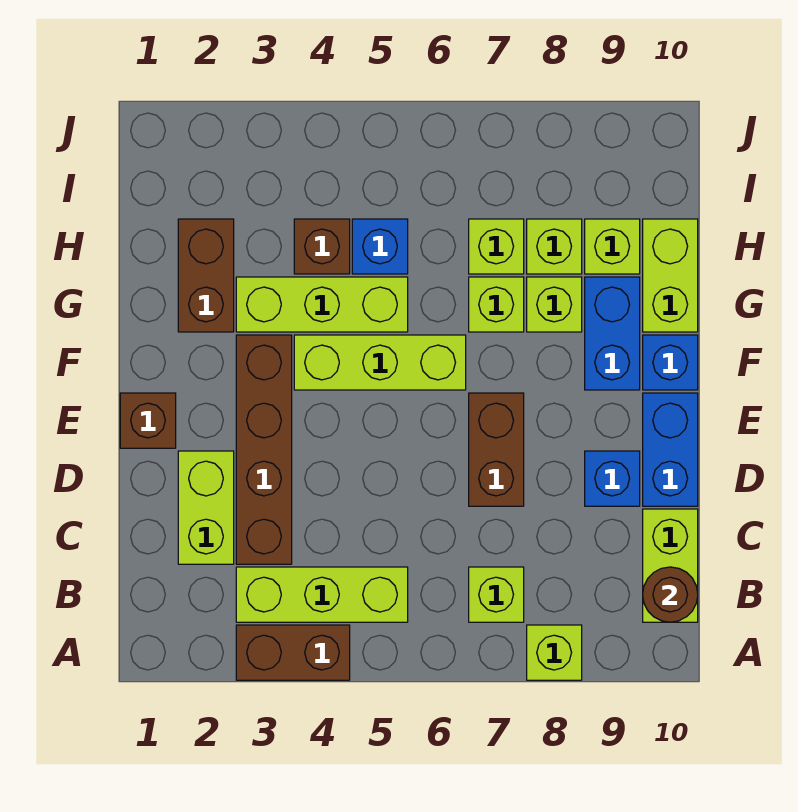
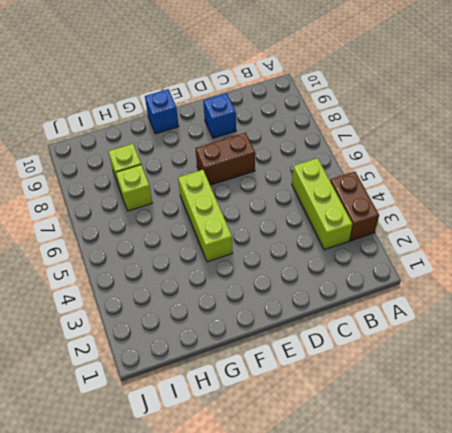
none -> lime brick A8 level 1
none -> lime brick B7 level 1
none -> lime brick B10:C10 level 1

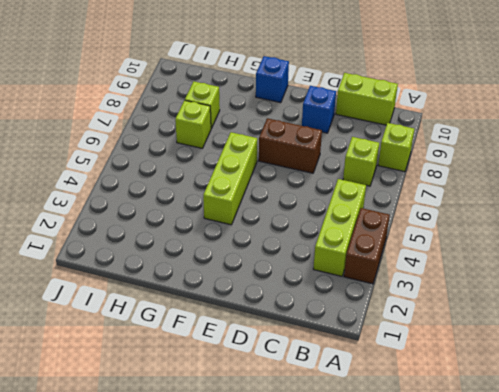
none -> lime brick C2:D2 level 1
none -> brown brick C3:F3 level 1
none -> blue brick D10:E10 level 1

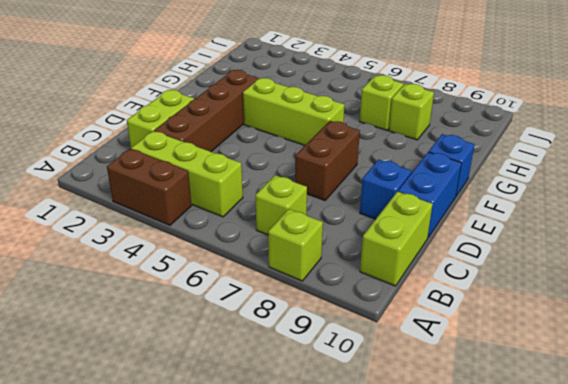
none -> brown brick E1 level 1
none -> blue brick F9:G9 level 1
none -> brown brick G2:H2 level 1

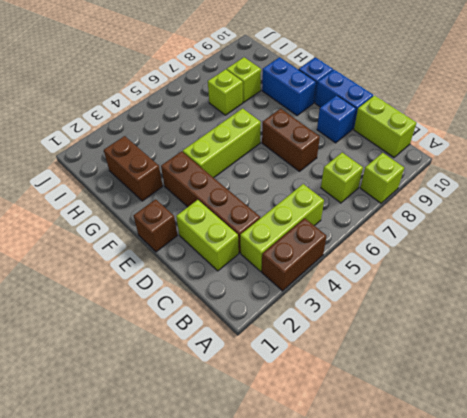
none -> lime brick G3:G5 level 1
none -> lime brick G7 level 1
none -> lime brick G8 level 1

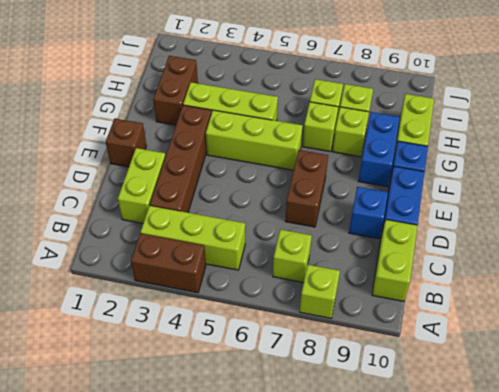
none -> brown brick H4 level 1
none -> blue brick H5 level 1
none -> lime brick H9 level 1

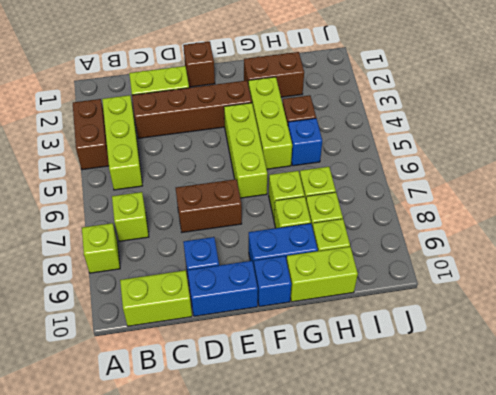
none -> brown round brick B10 level 2

